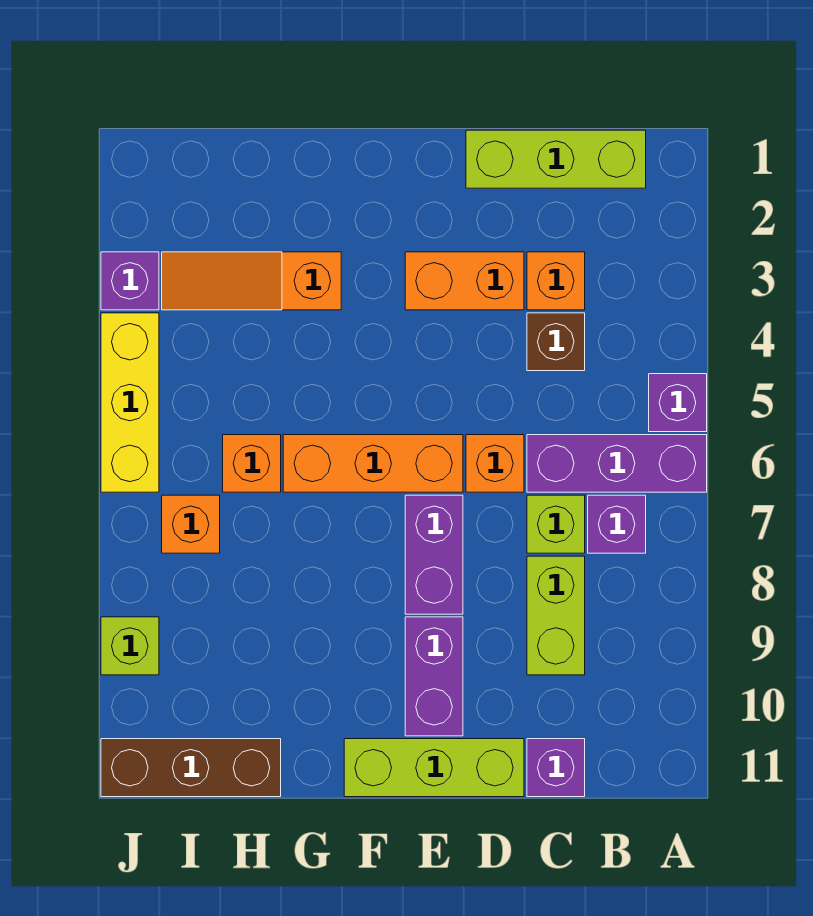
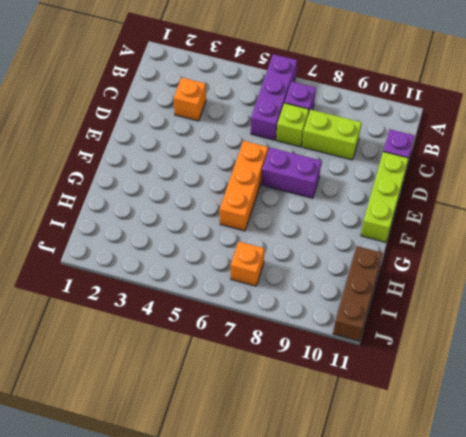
none -> purple brick A5 level 1
none -> lime brick B1:D1 level 1
none -> brown brick C4 level 1

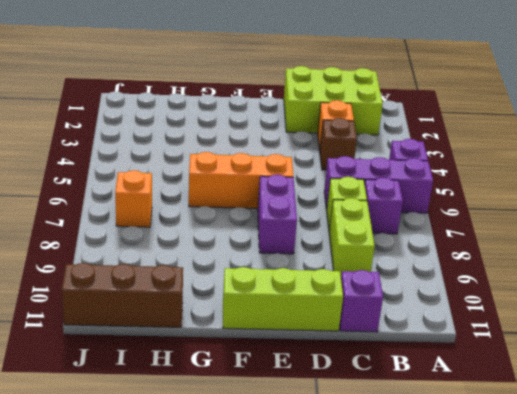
lime brick B1:D2 level 1 -> lime brick B1:D1 level 1
none -> orange brick D3:E3 level 1
none -> orange brick D6 level 1
none -> purple brick E9:E10 level 1

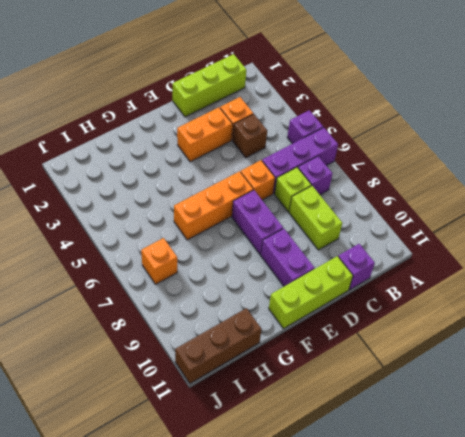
none -> orange slope G3:I3 level 1 top G
none -> orange brick H6 level 1
none -> purple brick J3 level 1

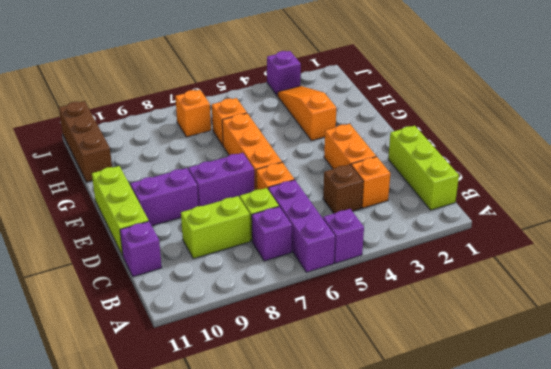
none -> yellow brick J4:J6 level 1
none -> lime brick J9 level 1

